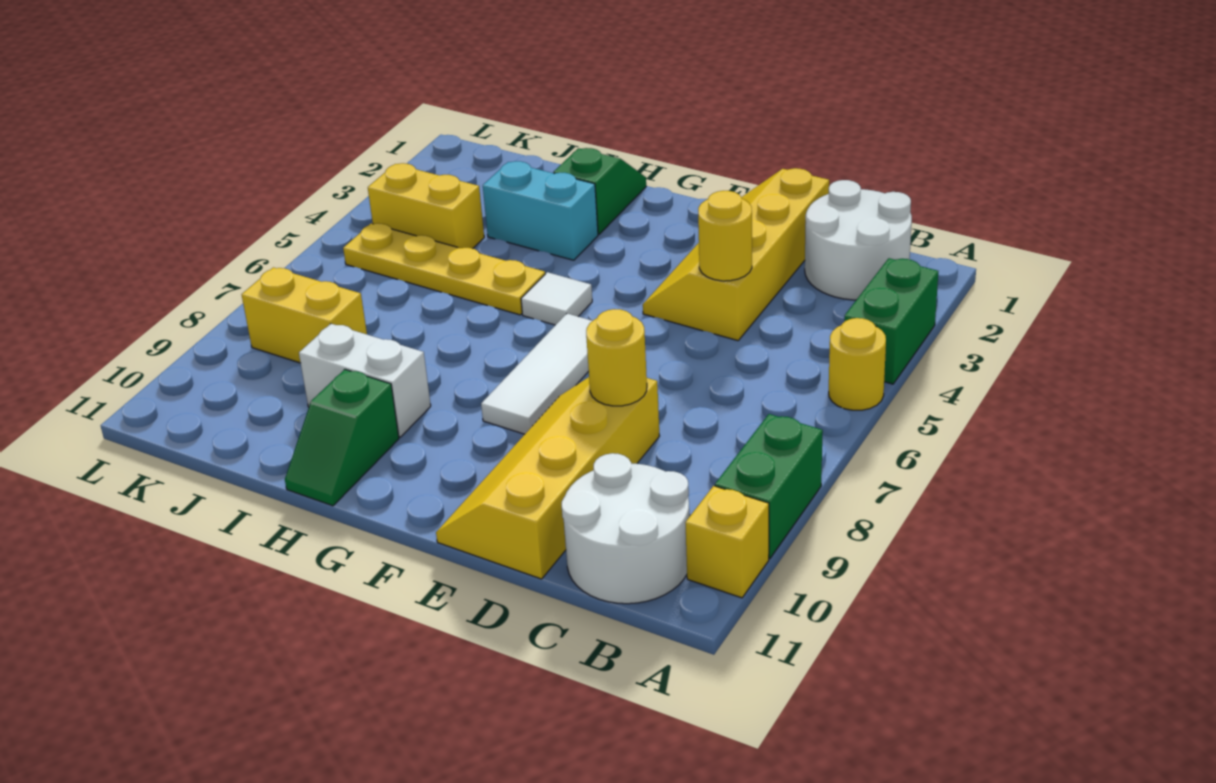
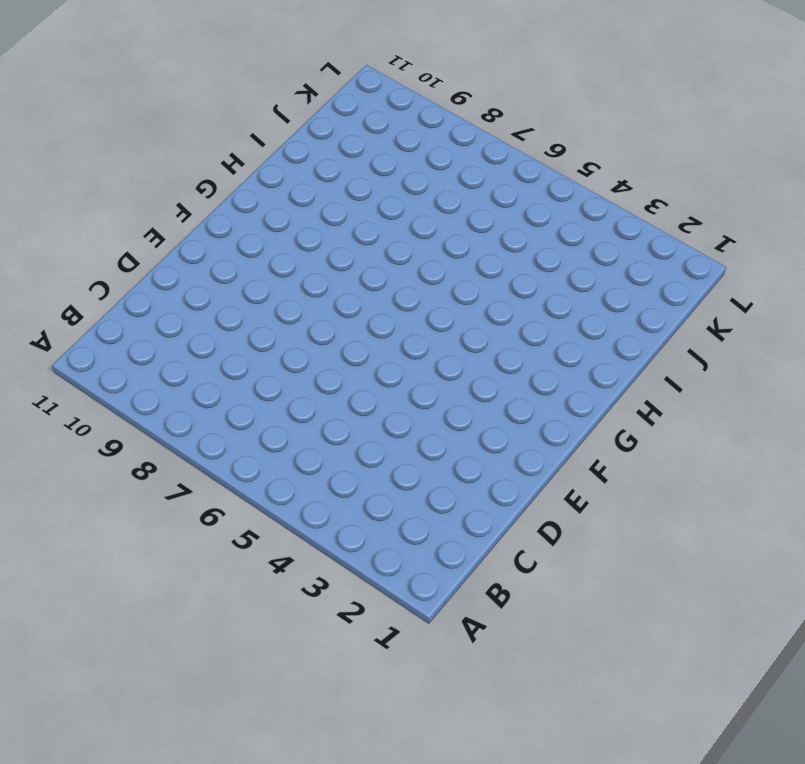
none -> green brick A3:A4 level 1
none -> yellow round brick A5 level 1
none -> green brick A8:A9 level 1

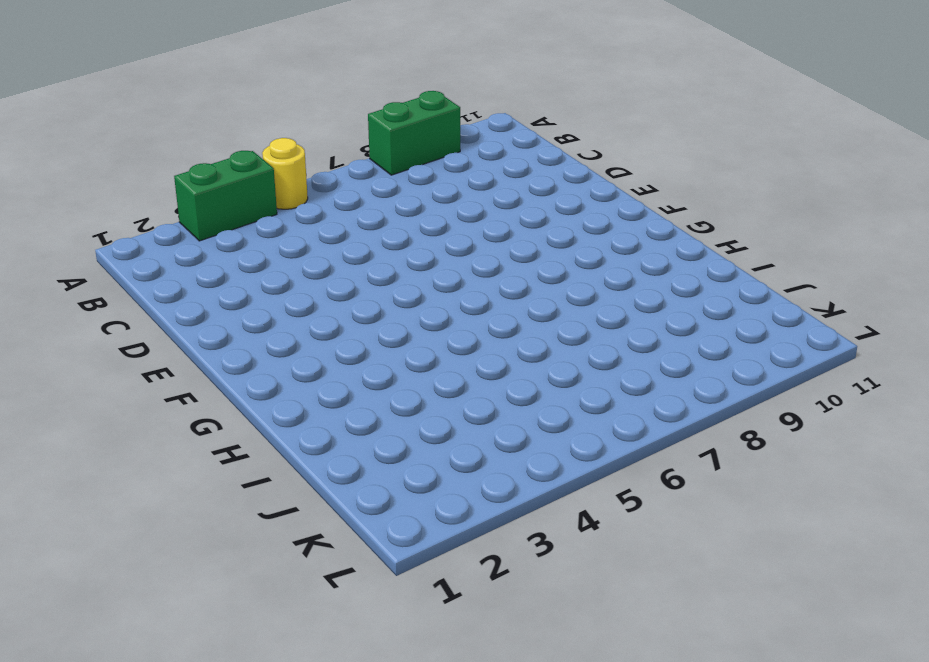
none -> yellow brick A10 level 1
none -> white round brick B1:C2 level 1
none -> white round brick B10:C11 level 1

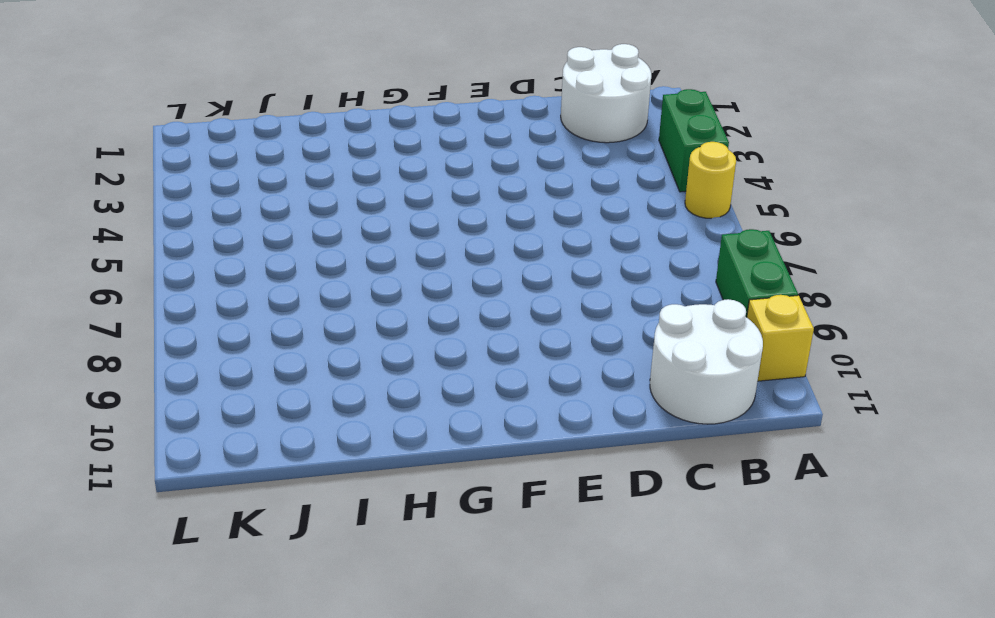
none -> yellow slope D1:E4 level 1 top D
none -> yellow slope D8:E11 level 1 top D
none -> white tile F6:F8 level 1

